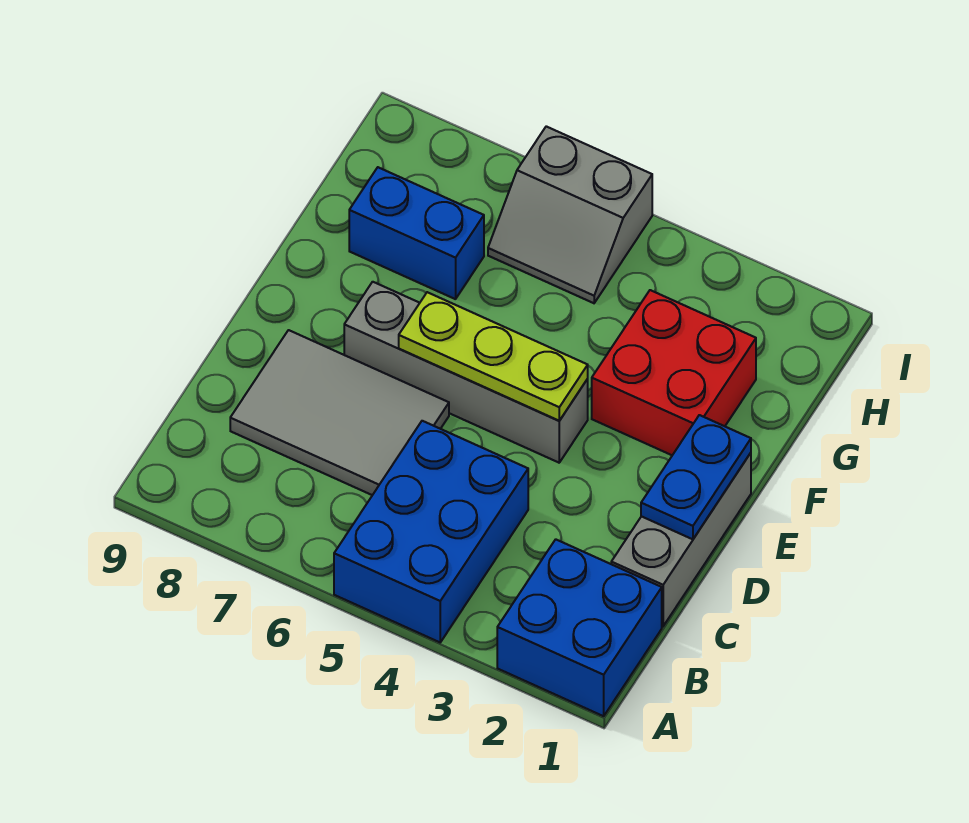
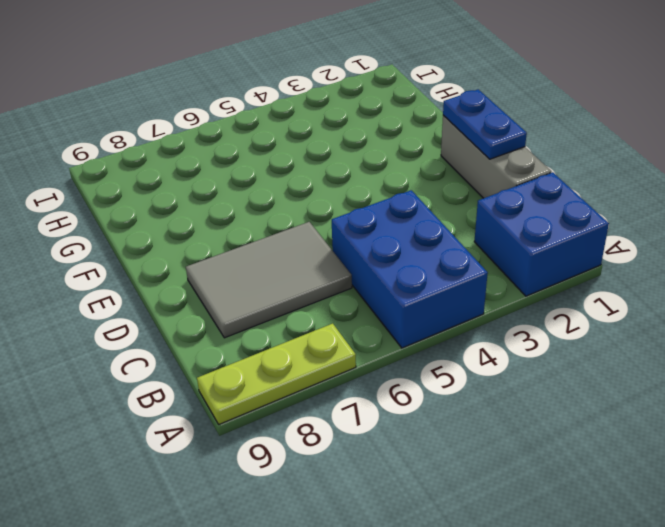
lime plate A7:A9 level 1 -> lime plate E4:E6 level 2
none -> grey brick E4:E7 level 1
none -> red brick F2:G3 level 1

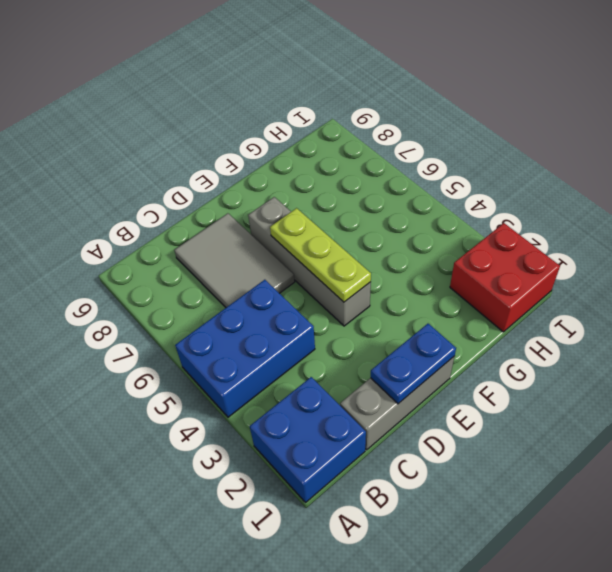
red brick H1:I2 level 1 -> red brick F2:G3 level 1
none -> blue brick G7:G8 level 1
none -> grey slope H5:I6 level 1 top I

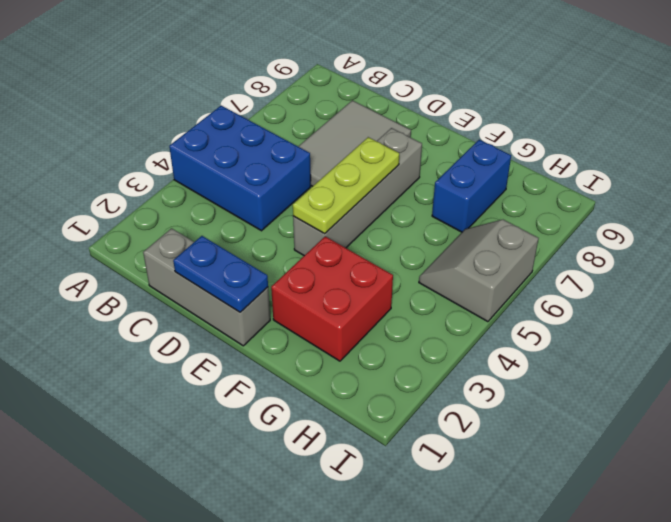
none -> blue brick A1:B2 level 1

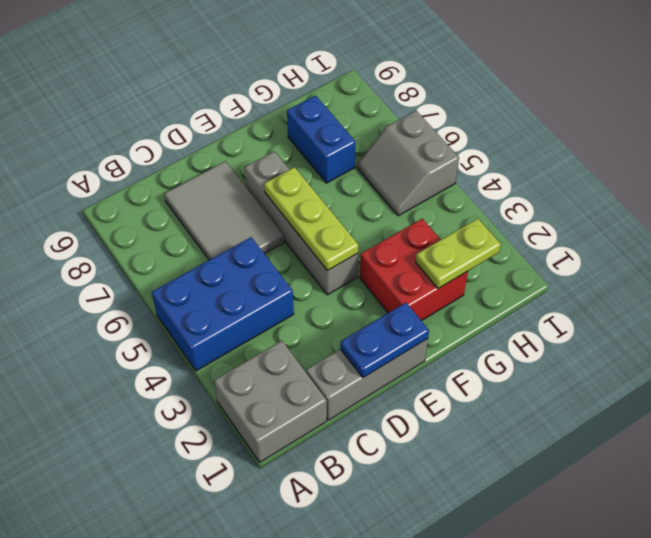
grey brick A1:B2 level 1 -> blue brick A1:B2 level 1
lime plate G2:H2 level 2 -> none

